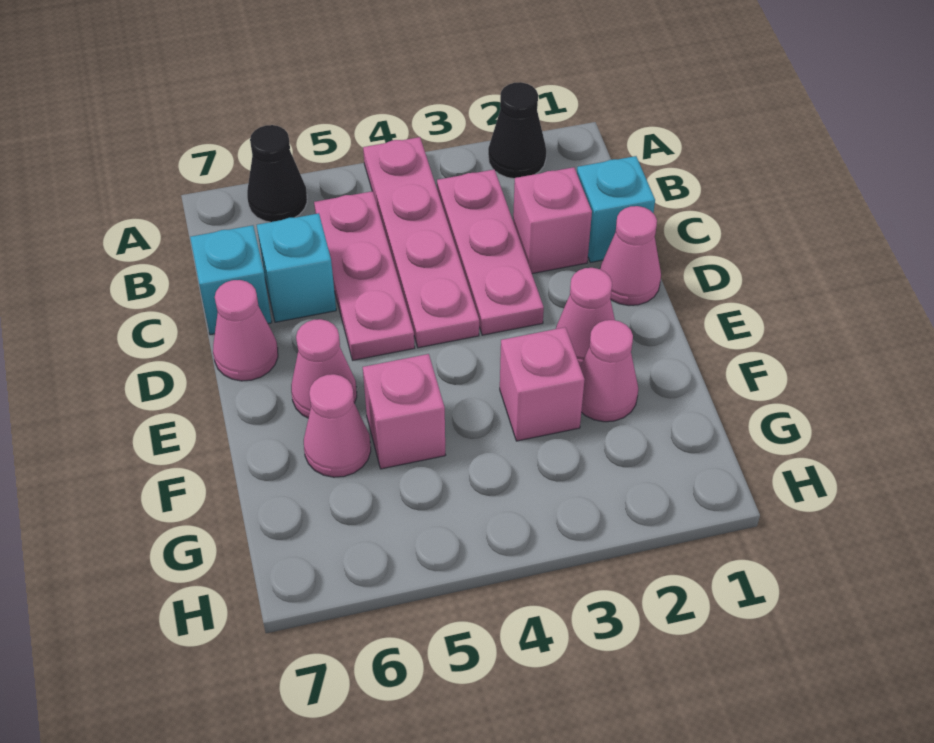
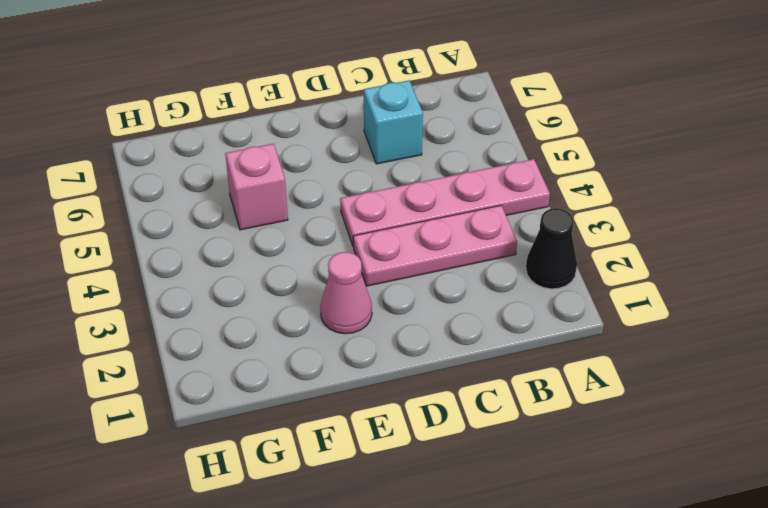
none -> black cone A6 level 1
none -> pink plate B5:D5 level 1
none -> cyan brick C1 level 1

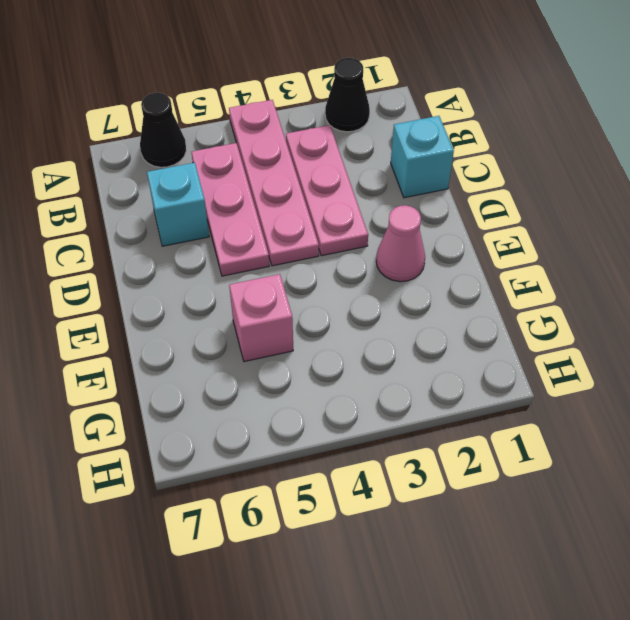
none -> pink brick C2 level 1
none -> cyan brick C7 level 1
none -> pink cone D1 level 1

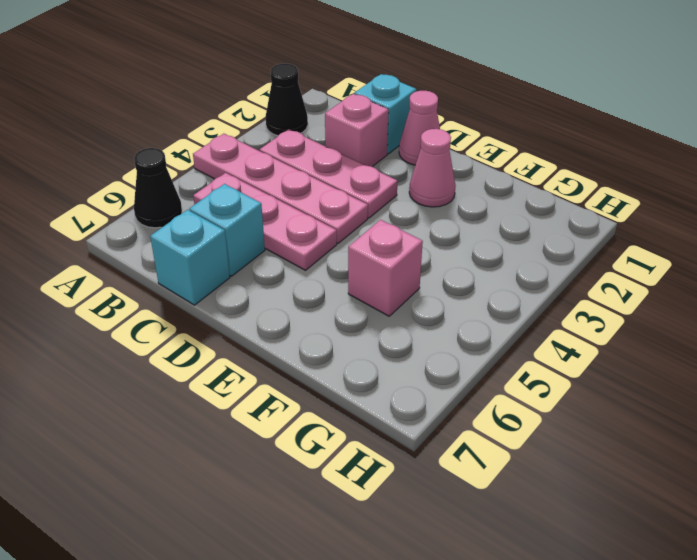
none -> pink cone D7 level 1
none -> pink cone E6 level 1
none -> pink cone F2 level 1

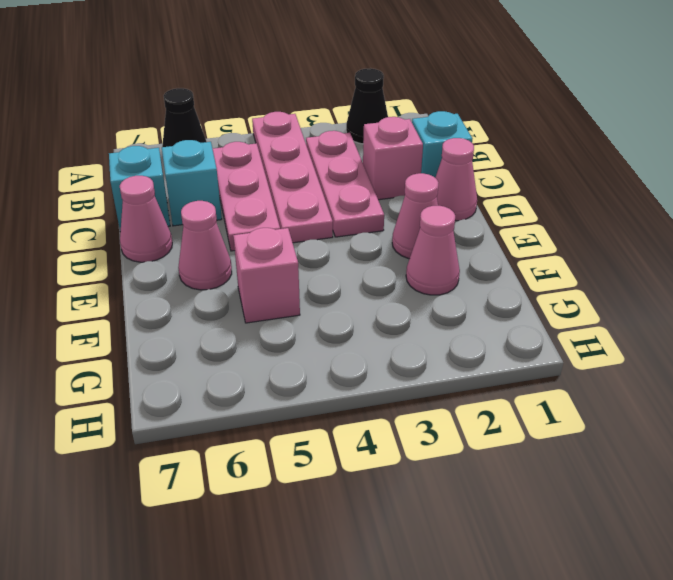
none -> pink brick F3 level 1
none -> pink cone F6 level 1

